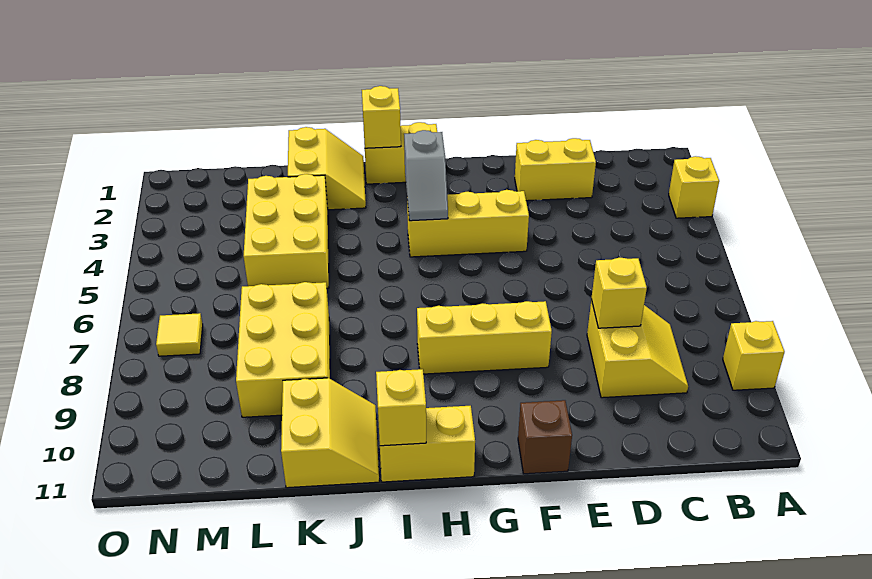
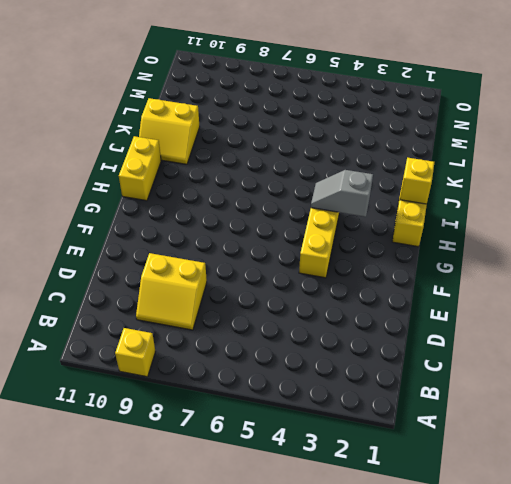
none -> yellow brick A3 level 1
none -> yellow brick D2:E2 level 1
none -> yellow brick F8:H8 level 1

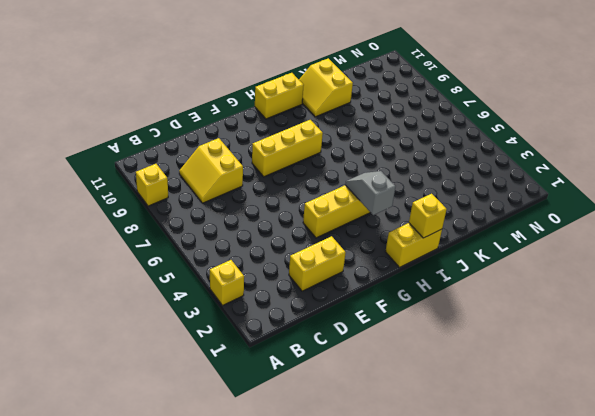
none -> brown brick F11 level 1
none -> yellow slope J1:K2 level 1 top K
none -> yellow brick K3:L5 level 1

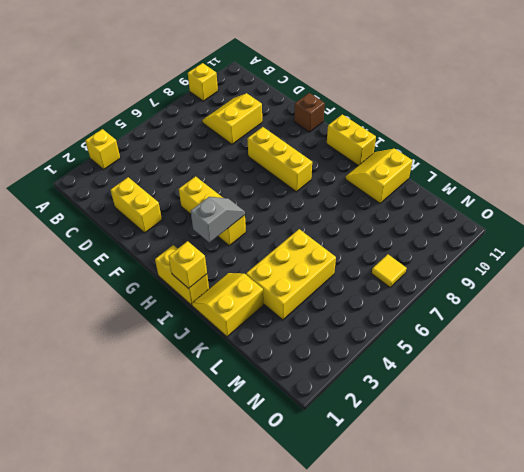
none -> yellow brick K7:L9 level 1
none -> yellow brick D8 level 2
none -> yellow brick I11 level 2

